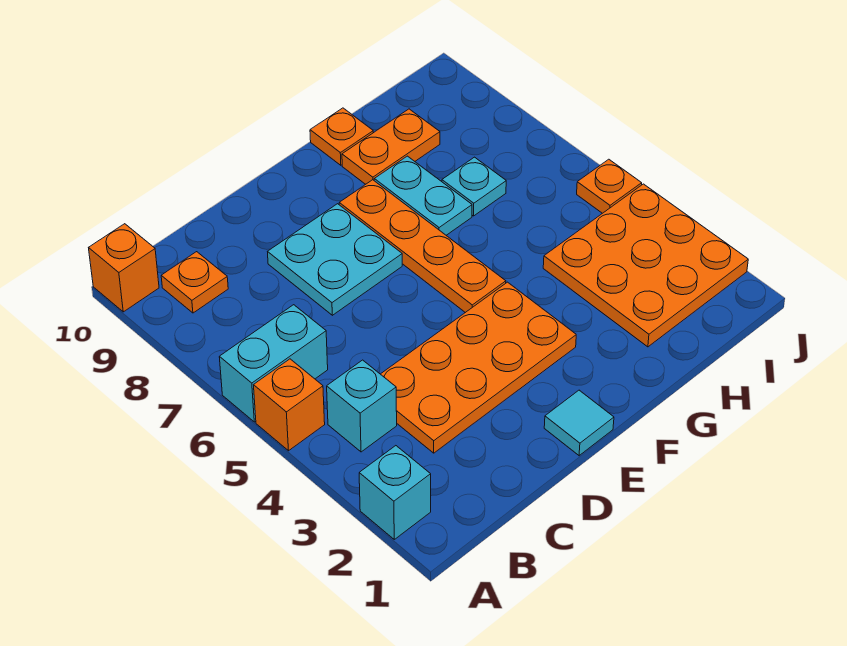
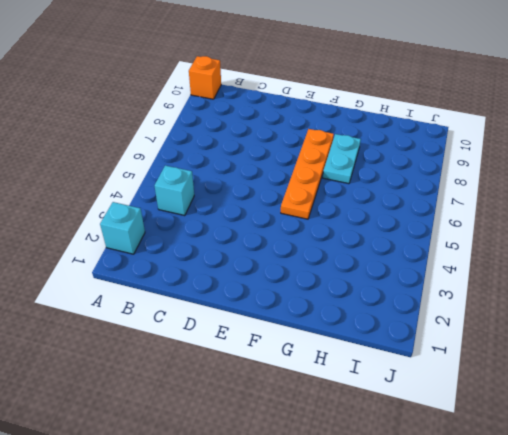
none -> orange brick A5 level 1
none -> cyan brick A6:B6 level 1
none -> orange plate B9 level 1

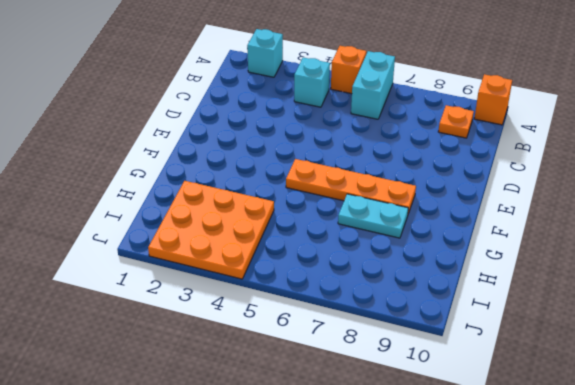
none -> orange plate C3:F4 level 1
none -> cyan plate D7:E8 level 1
none -> cyan tile E1 level 1

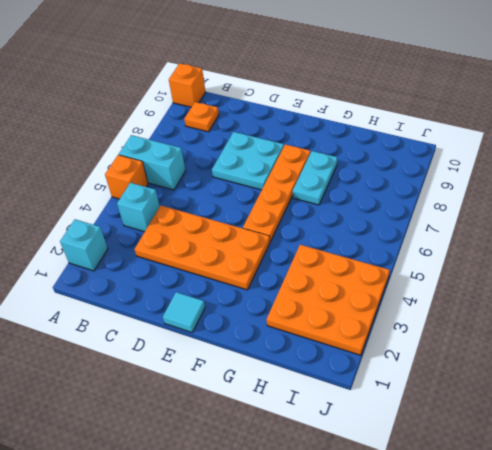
none -> orange plate G9:H9 level 1
none -> orange plate G10 level 1
none -> cyan plate H7 level 1

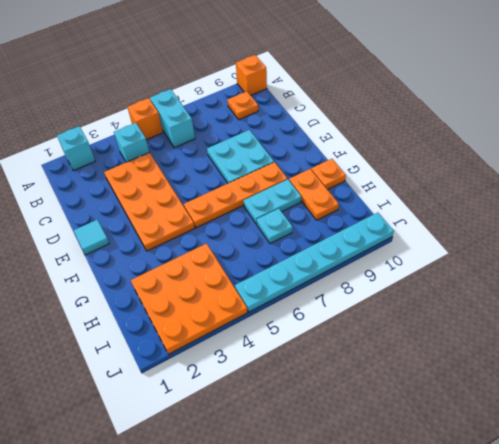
cyan plate J5:J10 level 1 -> orange plate J5 level 1

